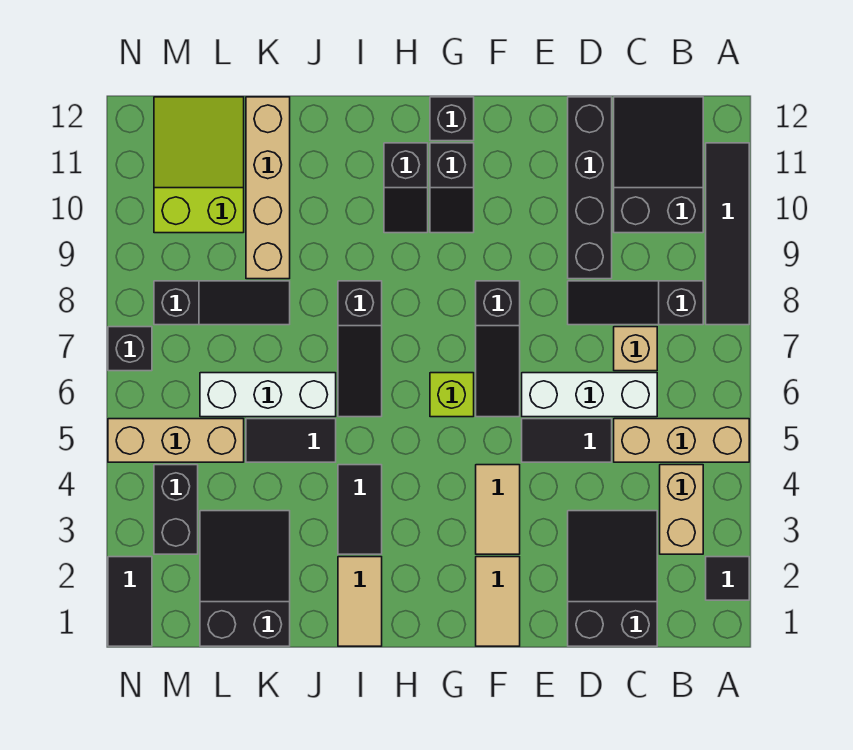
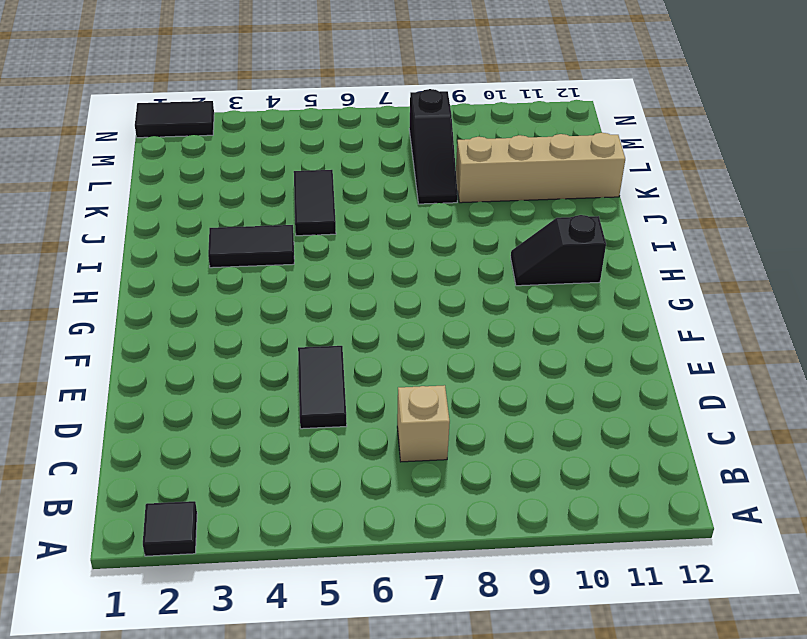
none -> tan brick A5:C5 level 1
none -> black tile A8:A11 level 1
none -> tan brick B3:B4 level 1
none -> black slope B8:D8 level 1 top B

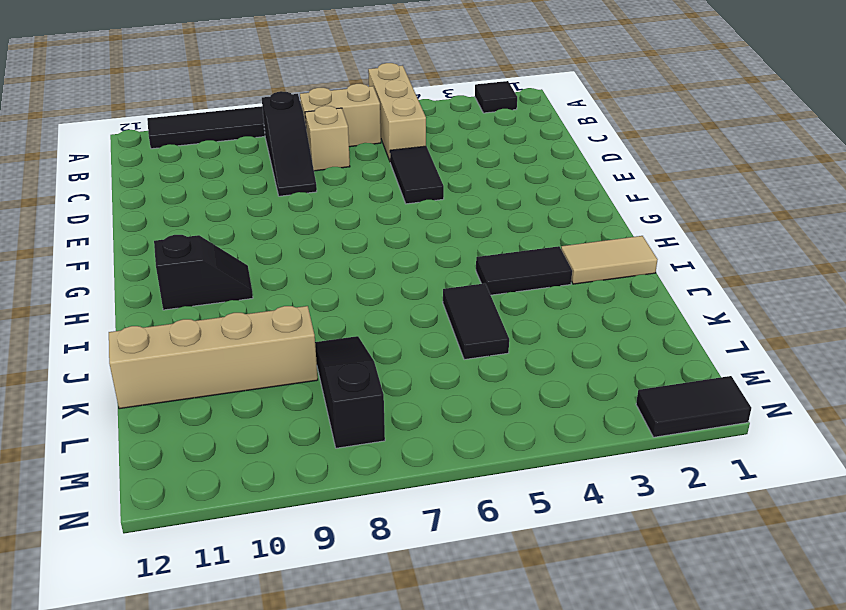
tan brick B6:B7 level 1 -> tan brick B3:B4 level 1
none -> black slope B10:C12 level 1 top 10
none -> black slope C1:D3 level 1 top 1
none -> white brick C6:E6 level 1
none -> black brick D9:D12 level 1

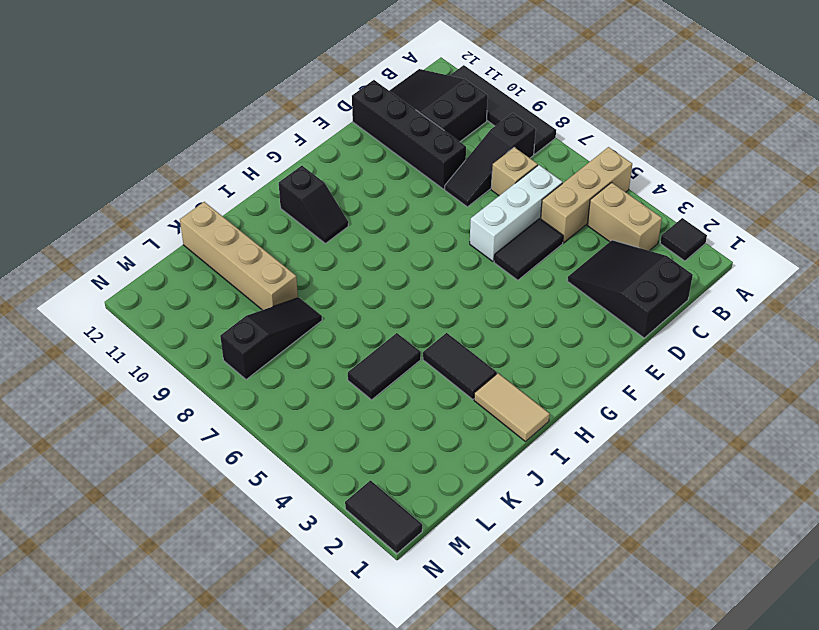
none -> tan tile F1:F2 level 1
none -> tan tile F3:F4 level 1
none -> black slope F6:F8 level 1 top 8
none -> lime brick G6 level 1

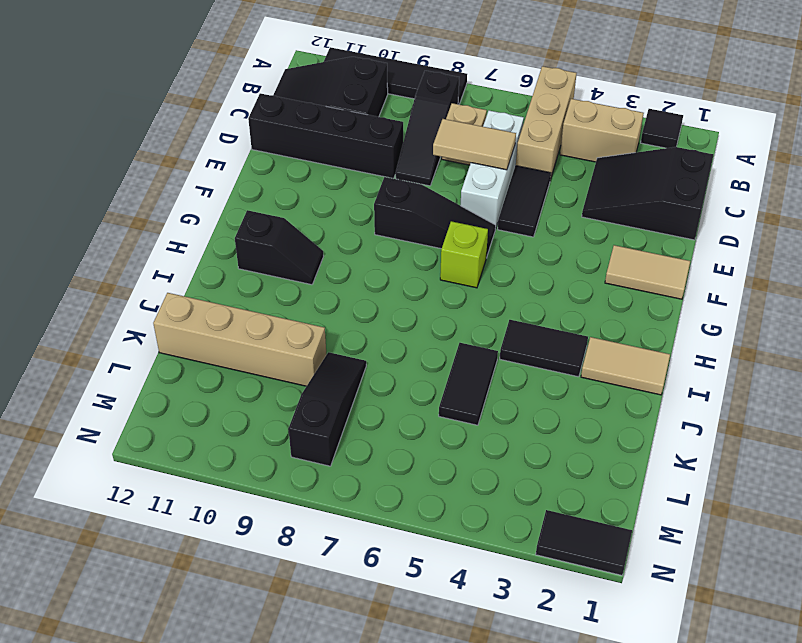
tan tile D6:D7 level 2 -> tan tile F3:F4 level 1
none -> black slope G10:G11 level 1 top 11
none -> black brick G12 level 1
none -> black slope I6:I8 level 1 top 8
none -> white brick J6:L6 level 1

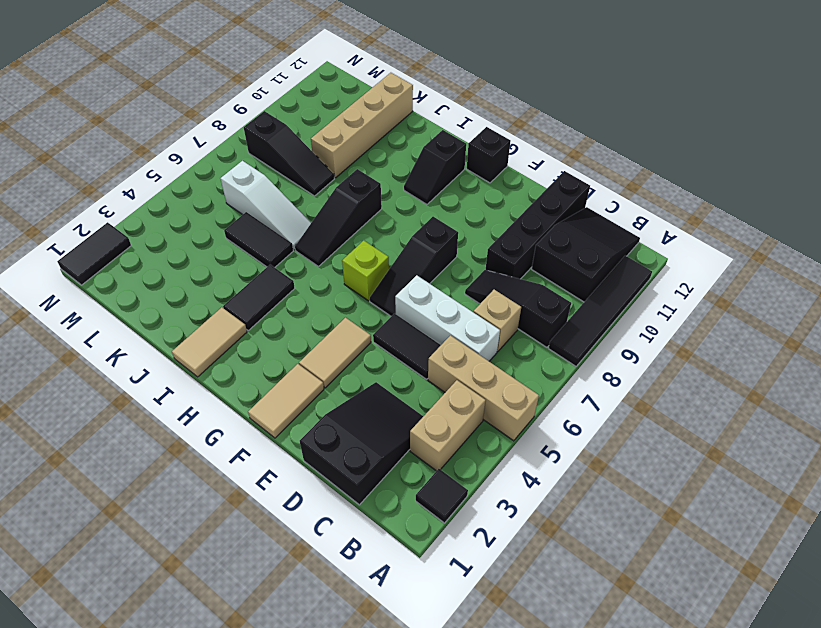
white slope J6:L6 level 1 top L -> white brick J6:L6 level 1
none -> black slope G10:G11 level 1 top 11
none -> black slope K1:L3 level 1 top 1
none -> tan brick L5:N5 level 1
none -> lime slope L10:M12 level 1 top 10

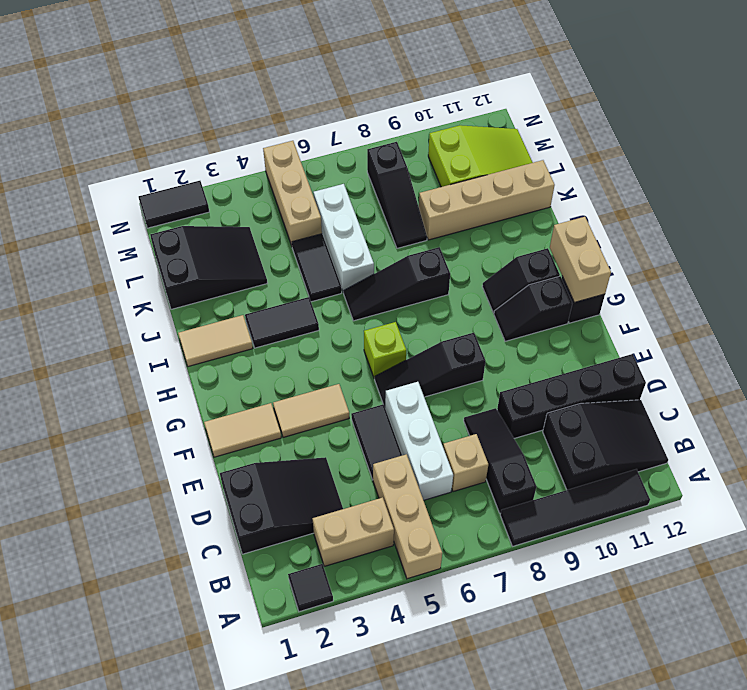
tan brick G12:H12 level 2 -> none
none -> black brick M3:M4 level 1
none -> black brick N7 level 1

